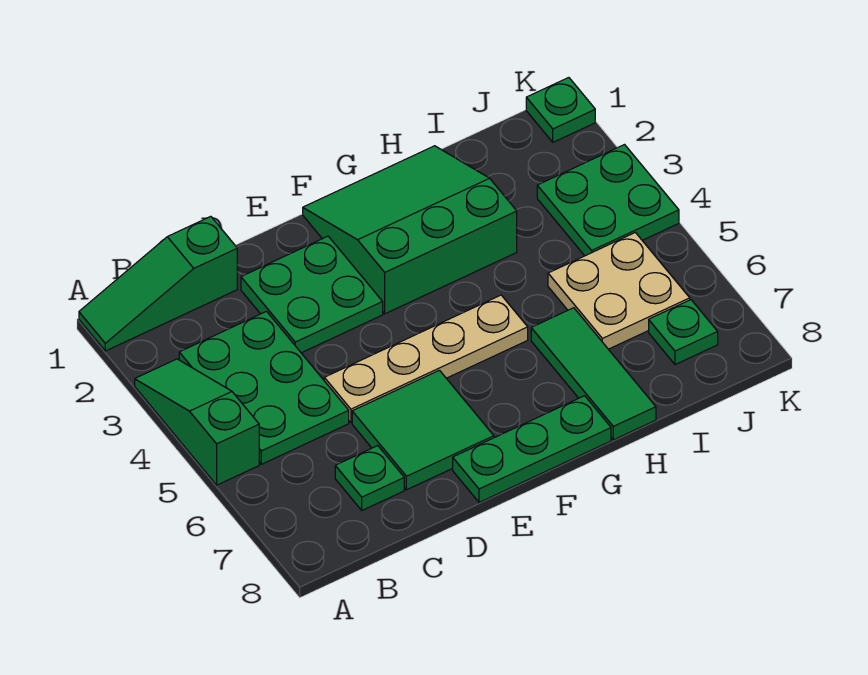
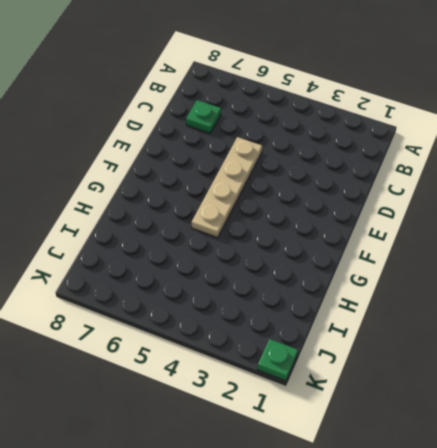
none -> green slope A1:C1 level 1 top C
none -> green slope A3:A5 level 1 top 5
none -> green plate B3:C5 level 1

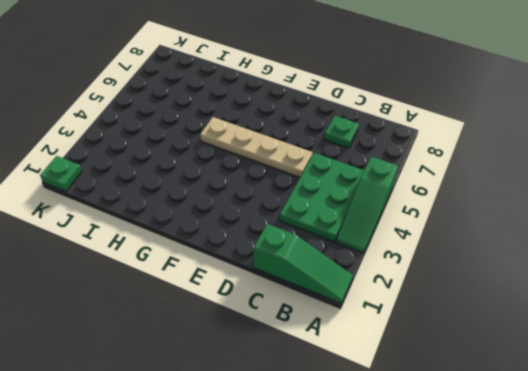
none -> green plate D2:E3 level 1
none -> green tile D6:E7 level 1
none -> green plate E8:G8 level 1

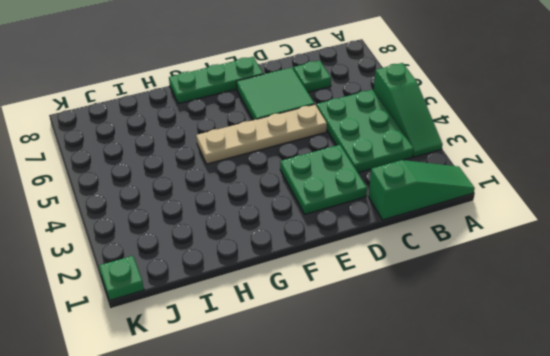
none -> green slope F1:H3 level 1 top 3
none -> green tile H6:H8 level 1
none -> tan plate I5:J6 level 1

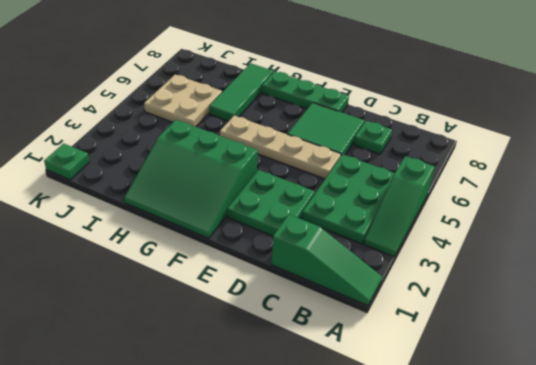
none -> green plate J3:K4 level 1
none -> green plate J7 level 1

